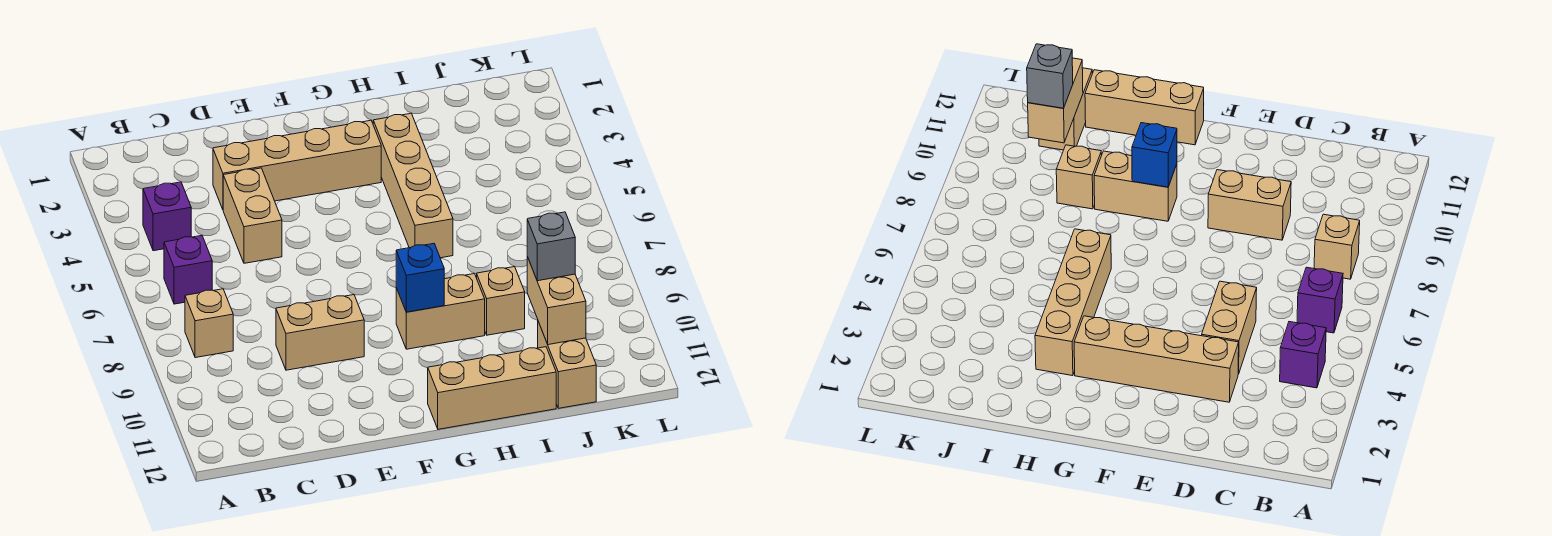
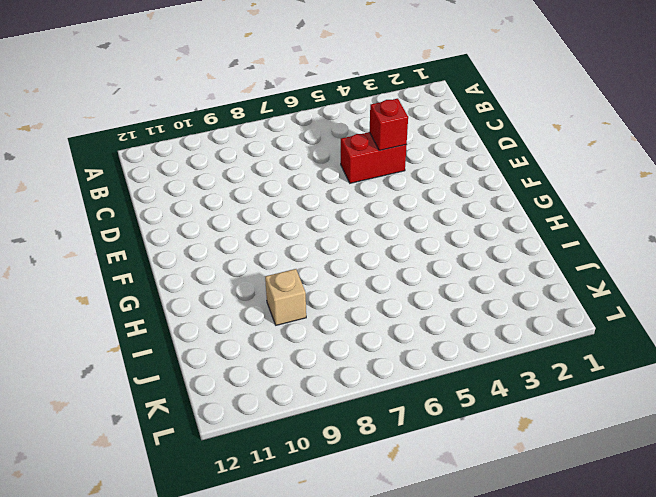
red brick D4:D5 level 1 -> tan brick D4:D5 level 1
red brick D4 level 2 -> none
none -> purple brick B4 level 1
none -> purple brick B6 level 1
none -> tan brick B8 level 1

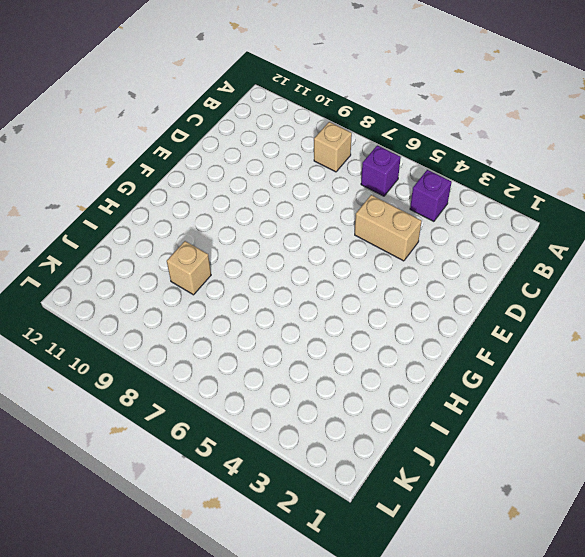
none -> tan brick D3:G3 level 1
none -> tan brick D9:E9 level 1
none -> tan brick G9:H9 level 1

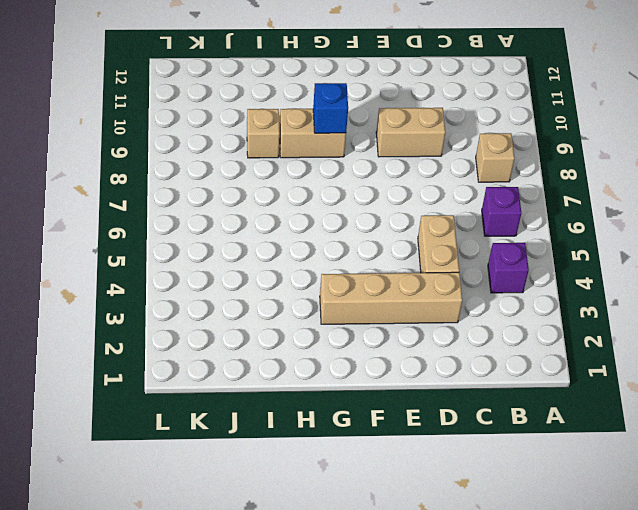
none -> tan brick G12:I12 level 1
none -> tan brick H3:H6 level 1
none -> tan brick J11:J12 level 1

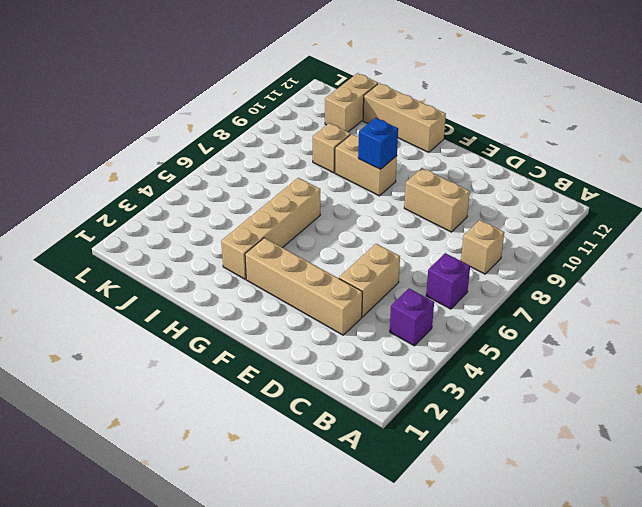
none -> tan brick J10:J11 level 2
none -> grey brick J10 level 3

